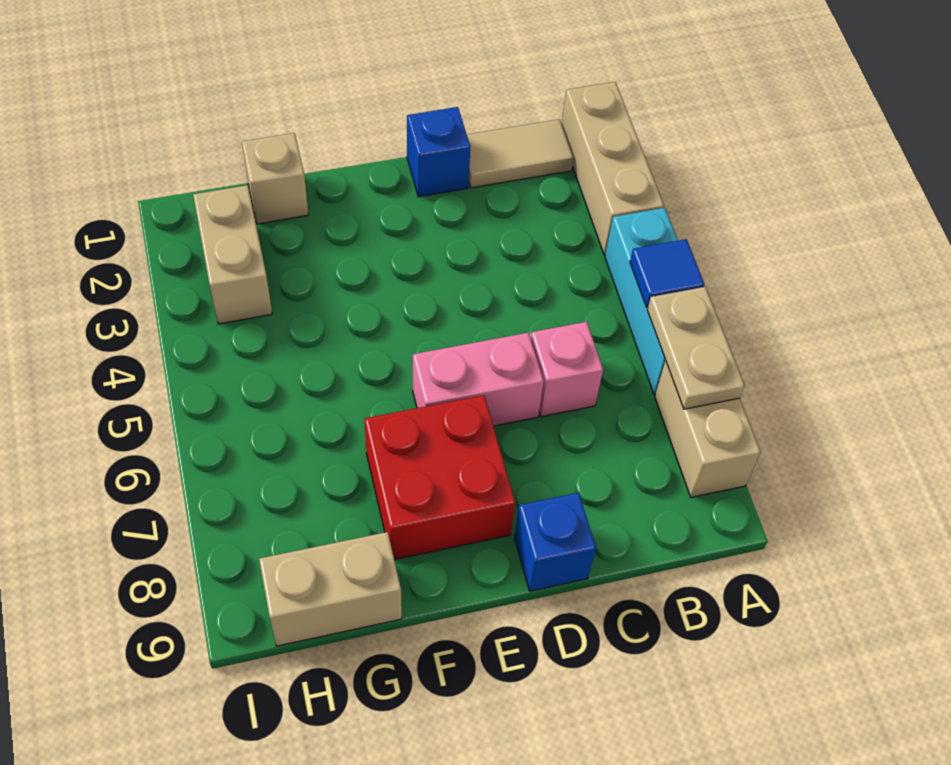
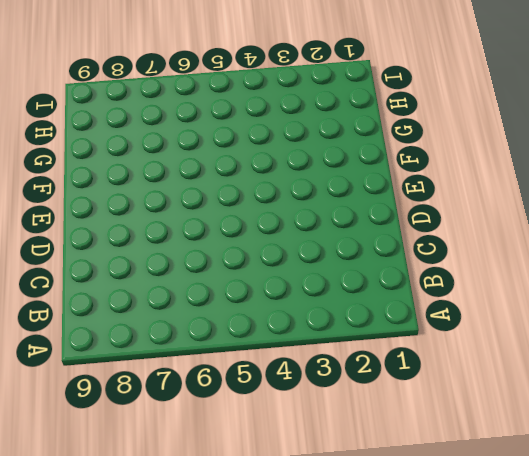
none -> tan brick A1:A3 level 1
none -> cyan brick A4:A6 level 1
none -> tan brick A7:A8 level 1

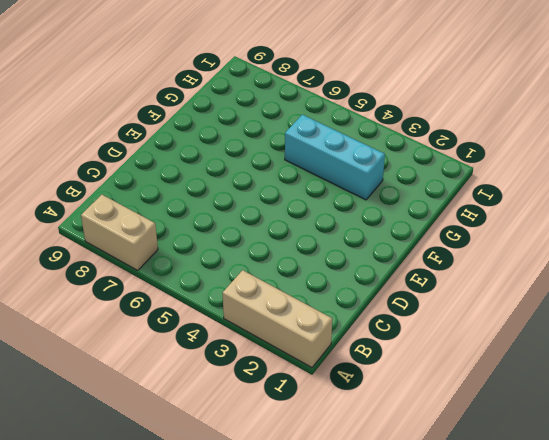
cyan brick G3:G5 level 1 -> cyan brick A4:A6 level 1
none -> tan tile B1:C1 level 1
none -> pink brick C6 level 1
none -> blue brick D1 level 1

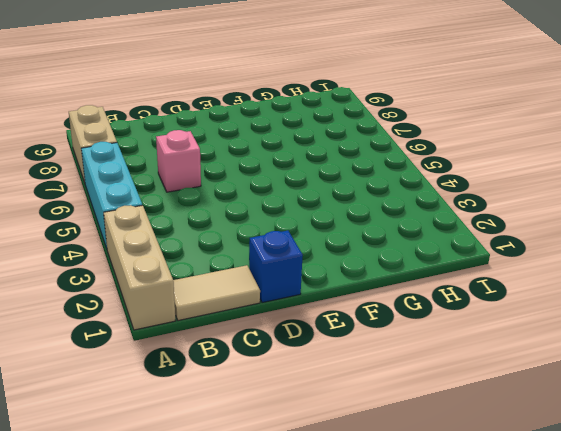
none -> pink brick D6:E6 level 1
none -> blue brick D9 level 1
none -> red brick E7:F8 level 1

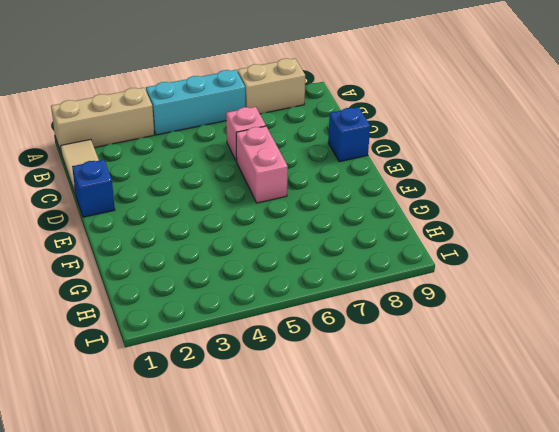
none -> red brick E7:F8 level 1
none -> tan brick G1 level 1
none -> tan brick G9:H9 level 1

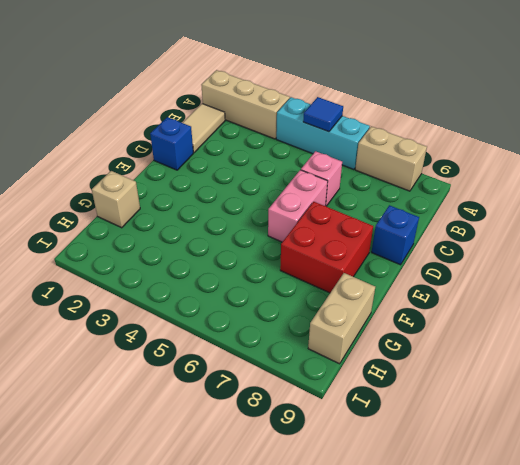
none -> tan brick H2:H3 level 1
none -> tan plate A6:A7 level 2

